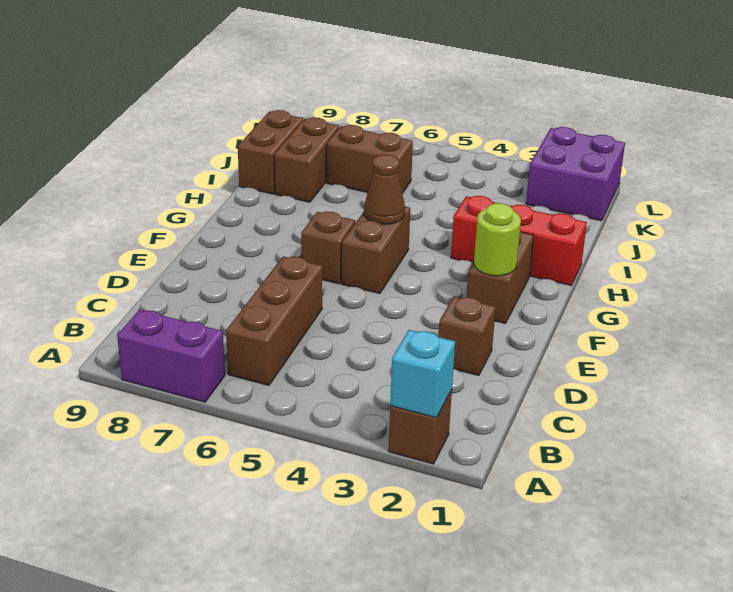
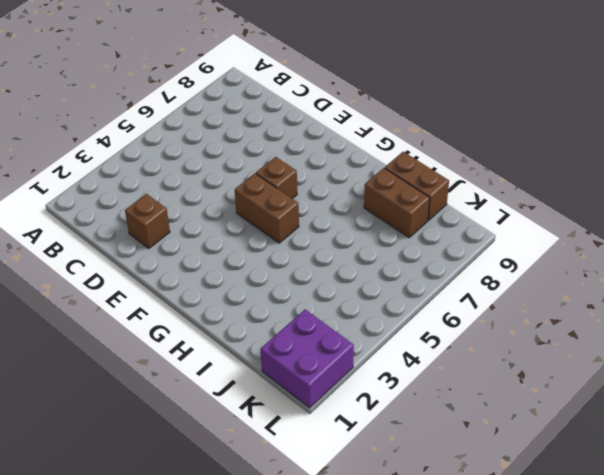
none -> brown brick A2 level 1
none -> purple brick A7:A8 level 1
none -> brown brick B6:D6 level 1

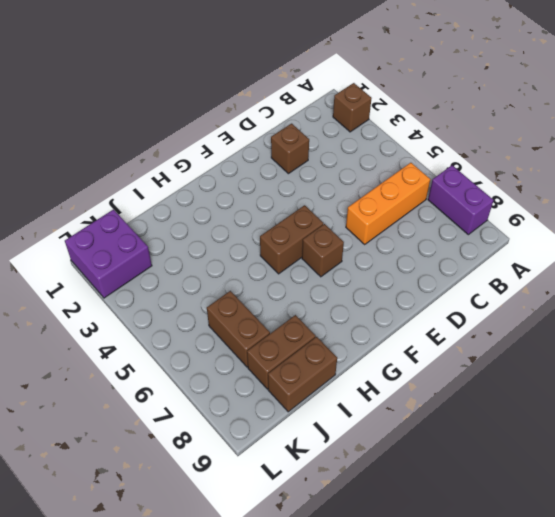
orange brick B6:D6 level 1 -> brown brick B6:D6 level 1
none -> brown brick F2:G2 level 1
none -> red brick H1:H3 level 1
none -> cyan brick A2 level 2

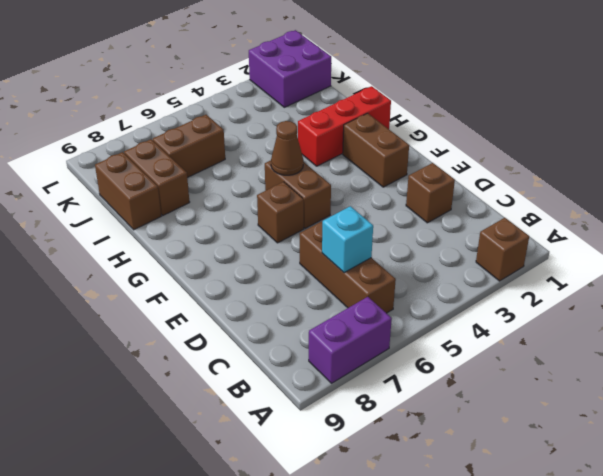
cyan brick C6 level 2 -> cyan brick A2 level 2
none -> lime round brick F2 level 2

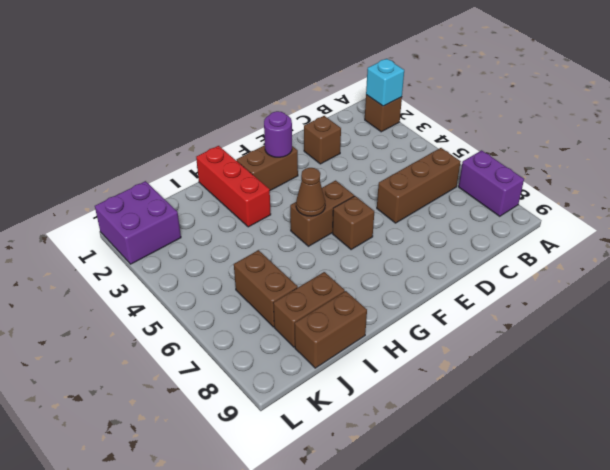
purple round brick F2 level 2 -> lime round brick F2 level 2

